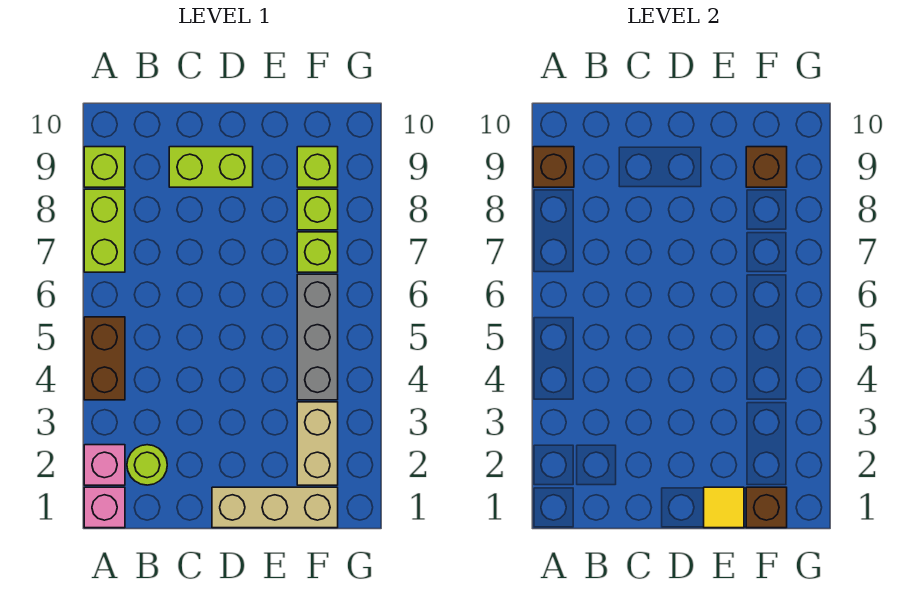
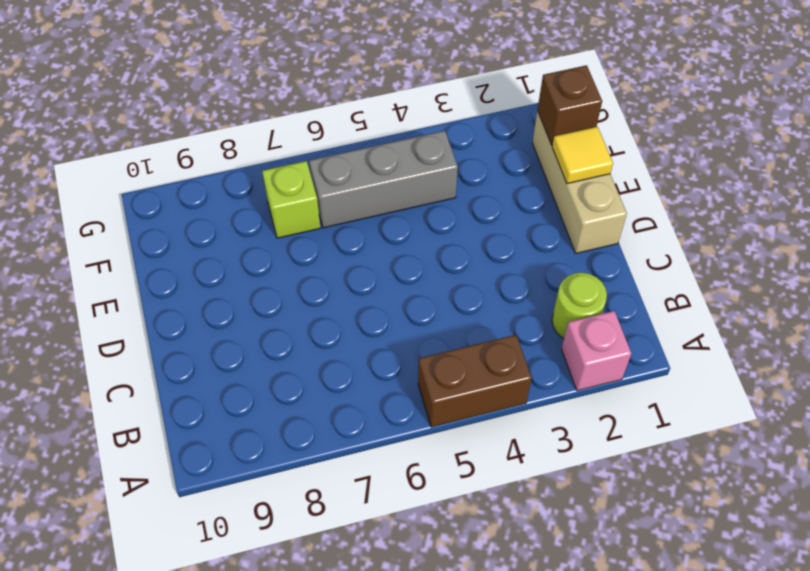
none -> pink brick A1 level 1
none -> lime brick A7:A8 level 1
none -> lime brick A9 level 1

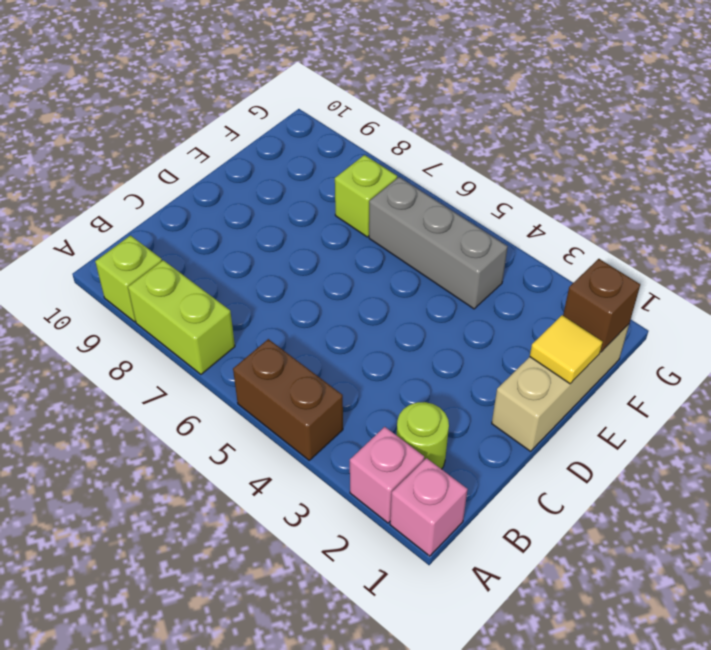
none -> lime brick C9:D9 level 1
none -> tan brick F2:F3 level 1
none -> lime brick F8 level 1

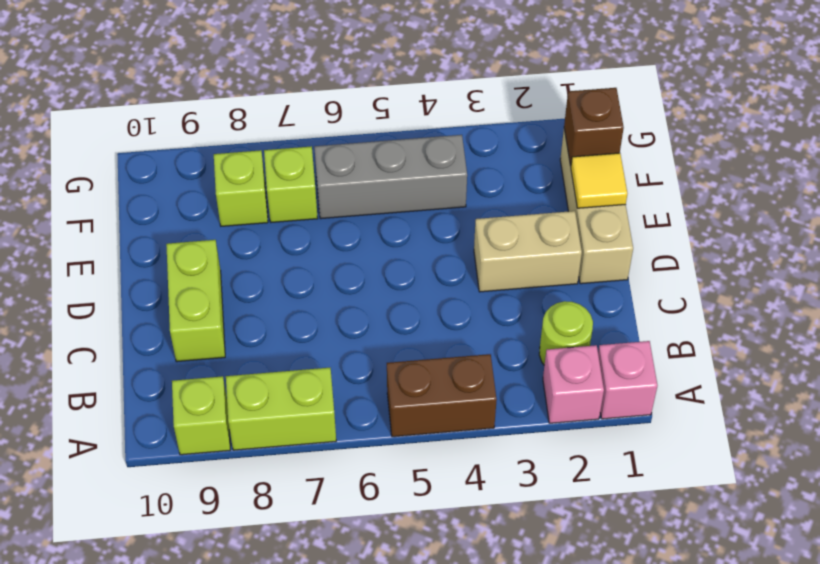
tan brick D2:D3 level 1 -> tan brick F2:F3 level 1
none -> lime brick F9 level 1
none -> brown brick A9 level 2
none -> brown brick F9 level 2

